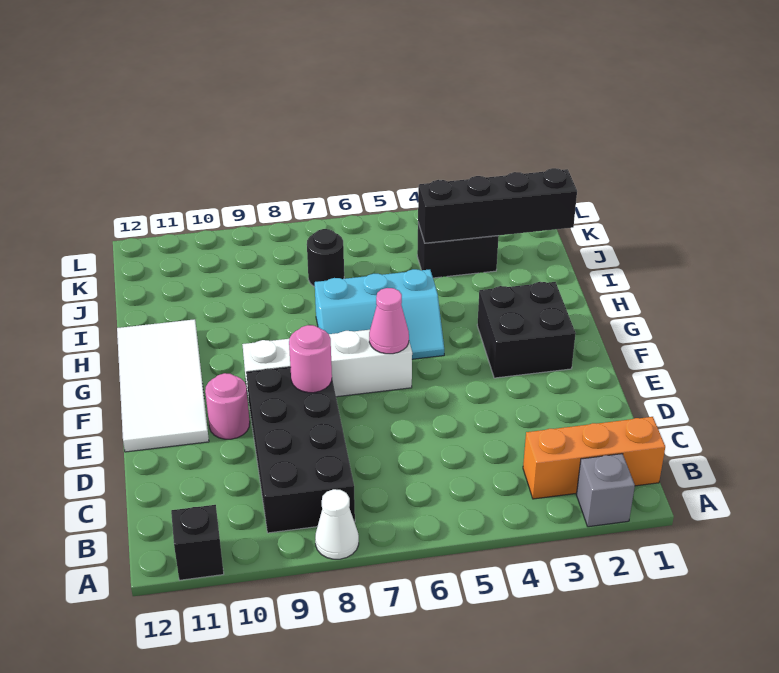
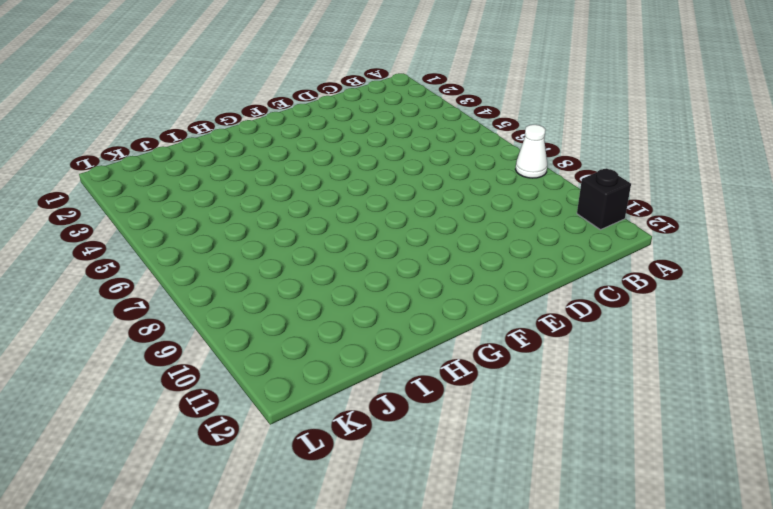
none -> grey brick A2 level 1
none -> orange brick B1:B3 level 1
none -> black brick B8:E9 level 1

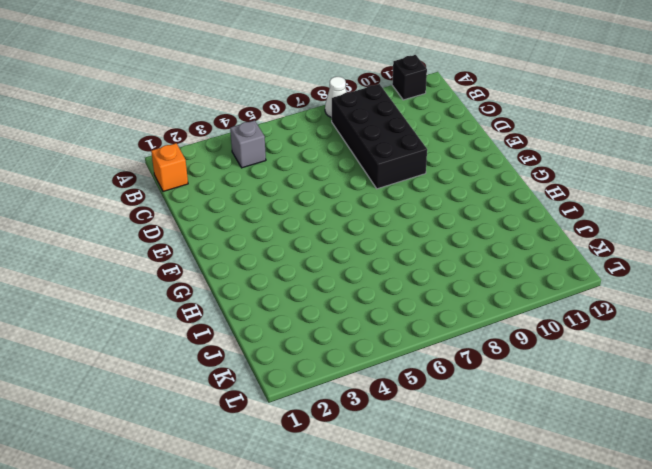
orange brick B1 level 1 -> orange brick B1:B3 level 1
grey brick B4 level 1 -> grey brick A2 level 1
none -> pink round brick E10 level 1
none -> white tile E11:H12 level 1
none -> black brick F2:G3 level 1

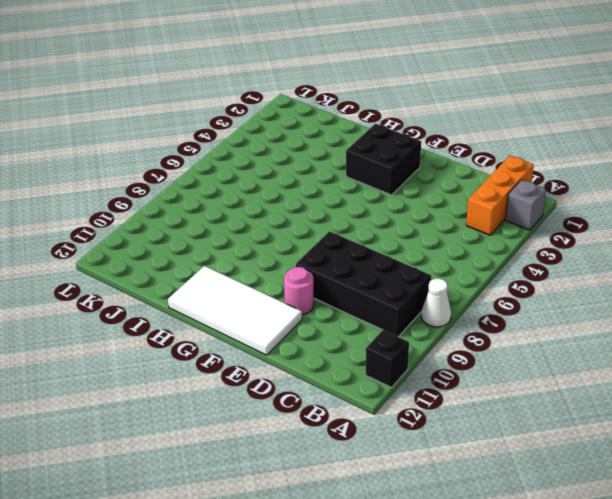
none -> white brick F6:F9 level 1
none -> cyan slope G5:H7 level 1 top H
none -> black brick J3:J4 level 1

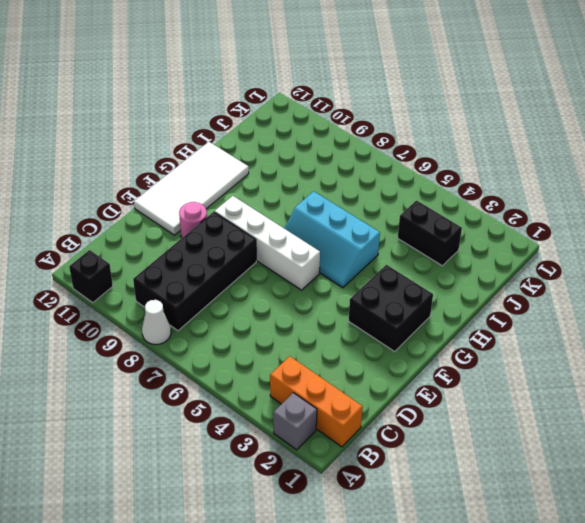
none -> black round brick J7 level 1
none -> pink round brick E8 level 2
none -> pink cone F6 level 2

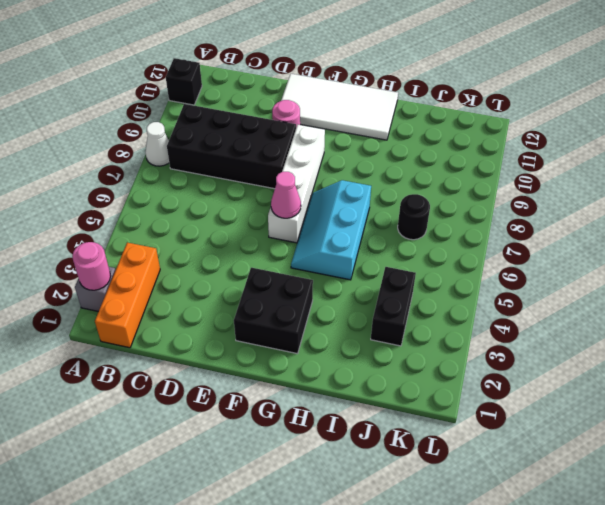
pink round brick A2 level 2 -> pink round brick E8 level 2
none -> black brick J1:J4 level 2

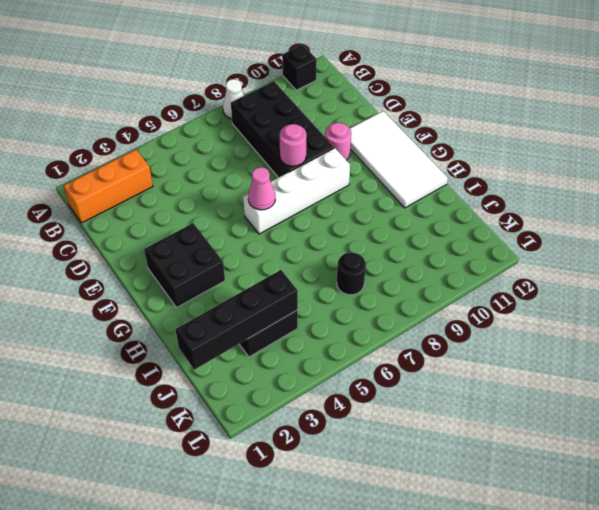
none -> grey brick A2 level 1
none -> cyan slope G5:H7 level 1 top H

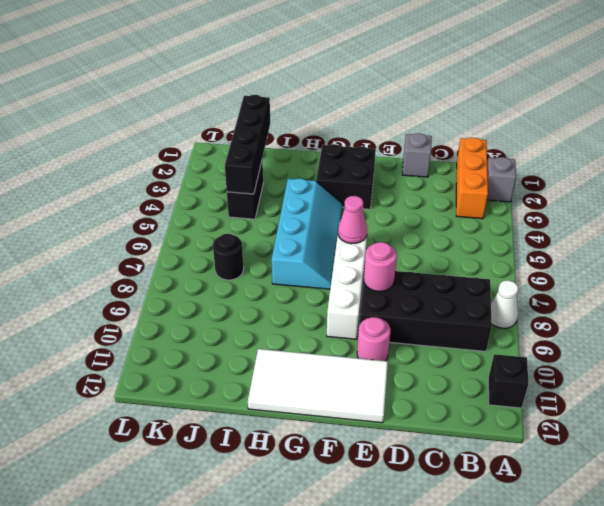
grey brick D1 level 1 -> none
cyan slope G4:H7 level 1 top H -> cyan slope G5:H7 level 1 top H

